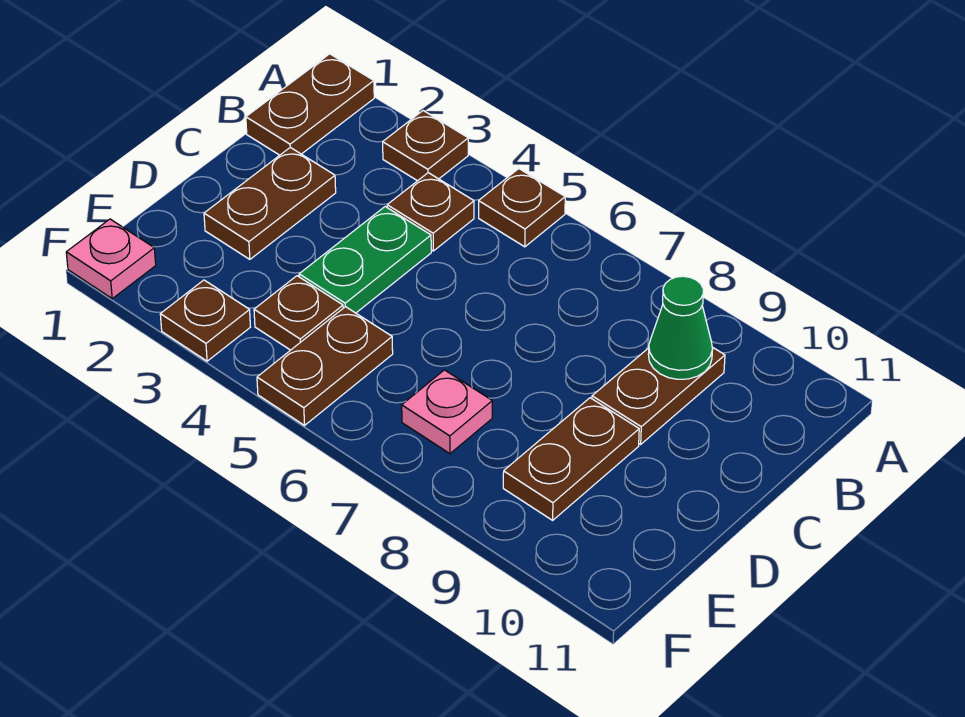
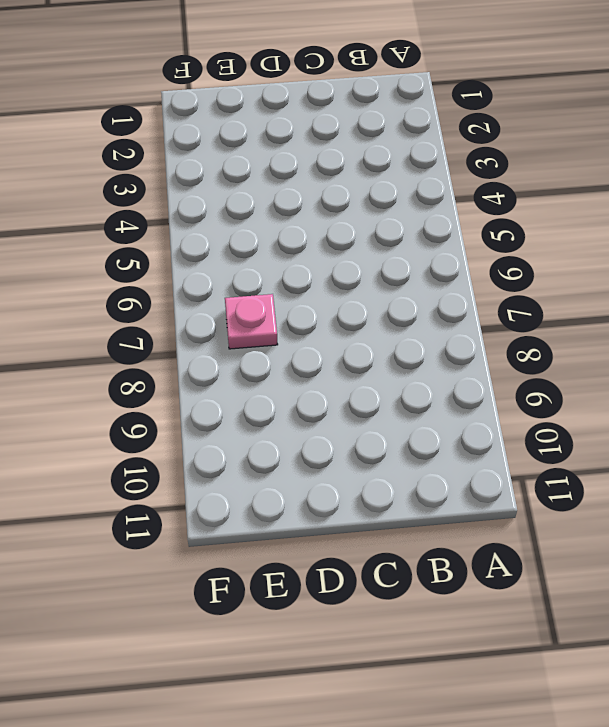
none -> brown plate A1:B1 level 1
none -> brown plate A3 level 1
none -> brown plate A5 level 1

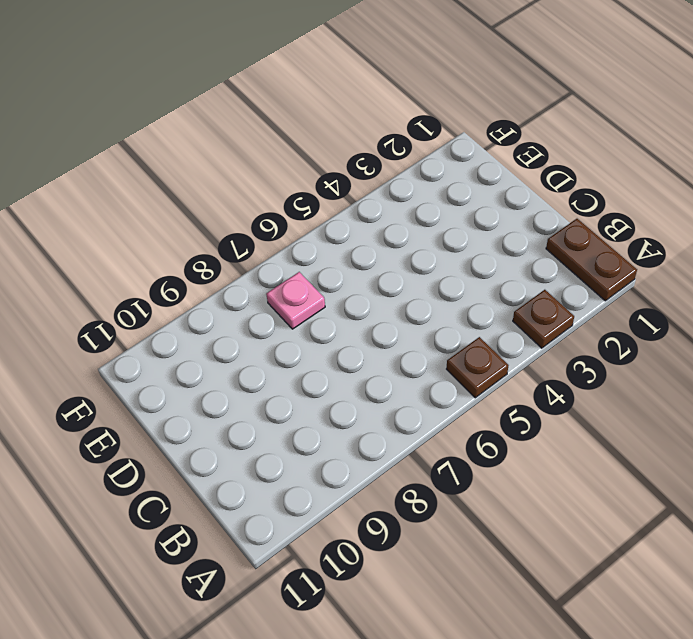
none -> brown plate B4 level 1
none -> brown plate B9:C9 level 1
none -> brown plate C2:D2 level 1

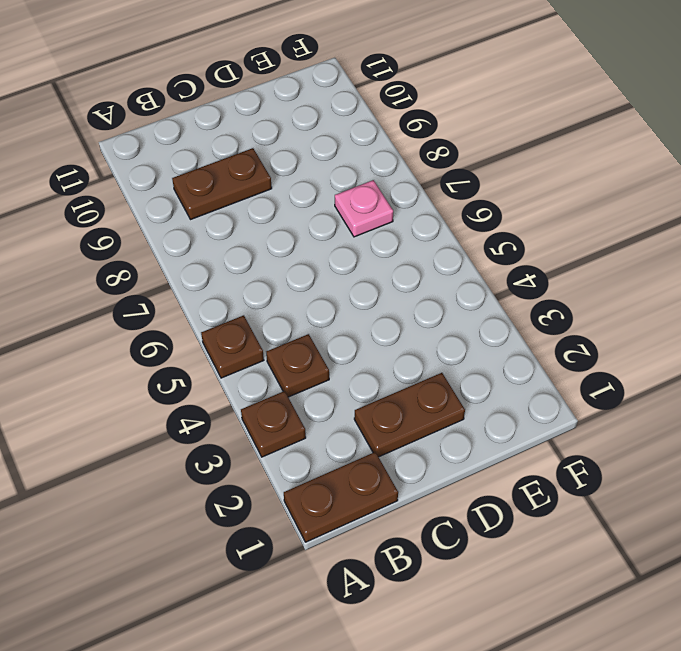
none -> green plate C4:D4 level 1
none -> brown plate D9:E9 level 1
none -> brown plate E4 level 1

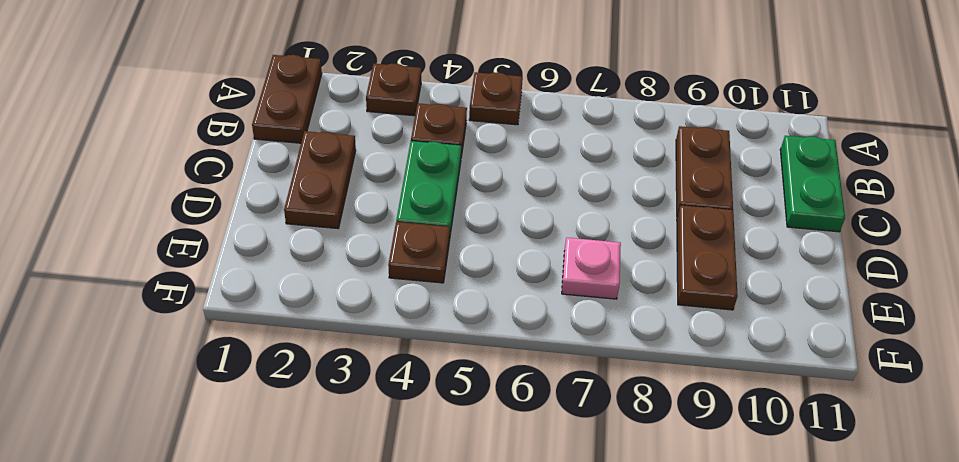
green plate B11:C11 level 1 -> none
none -> brown plate E5:F5 level 1
none -> pink plate F1 level 1
none -> brown plate F3 level 1

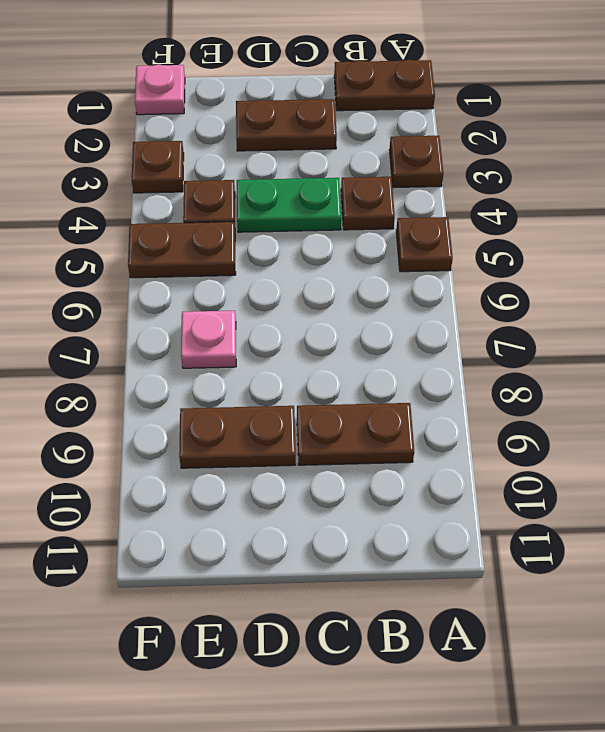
none -> green cone B9 level 2

